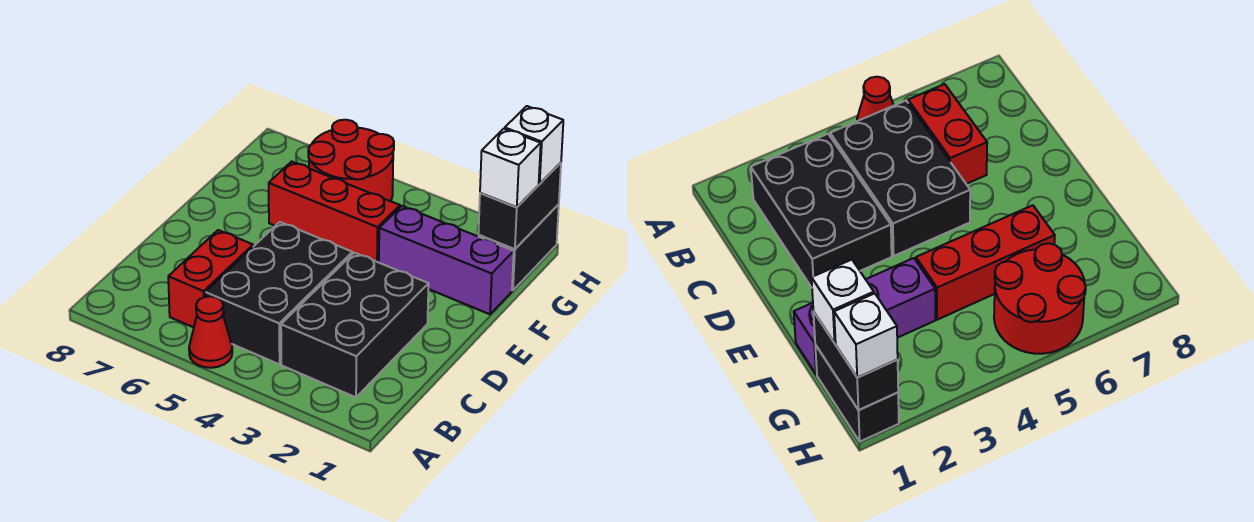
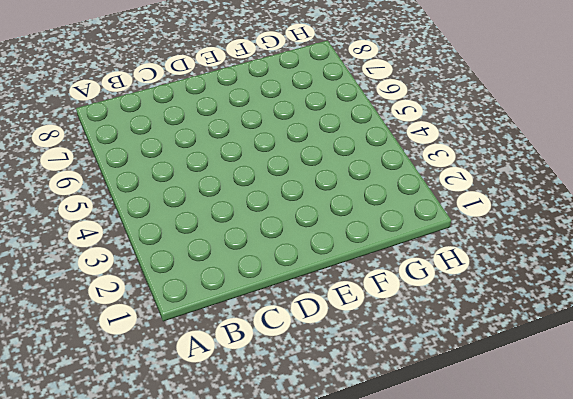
none -> red cone A5 level 1
none -> black brick B2:D3 level 1

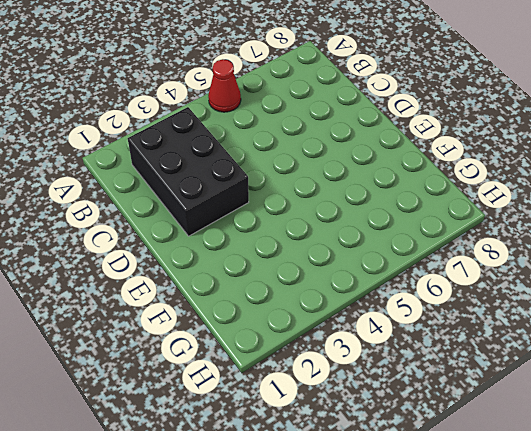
none -> black brick B4:D5 level 1
none -> red brick B6:C6 level 1

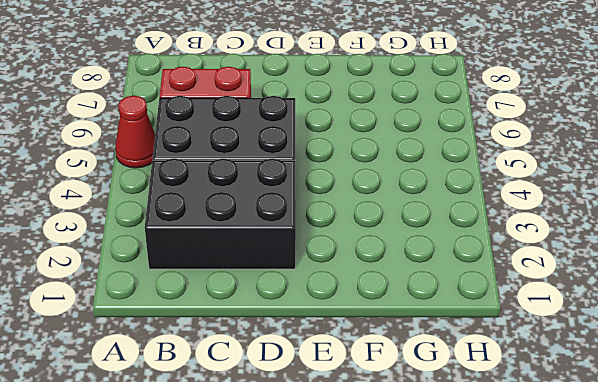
none -> purple brick F1:F3 level 1
none -> red brick F4:F6 level 1

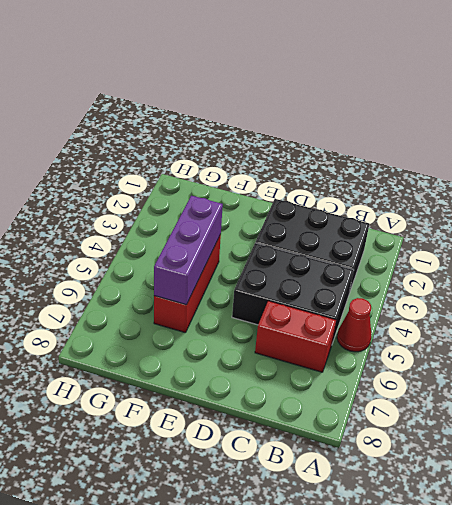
purple brick F4:F6 level 2 -> purple brick F1:F3 level 1
none -> black brick G1:H1 level 1
none -> red round brick G5:H6 level 1

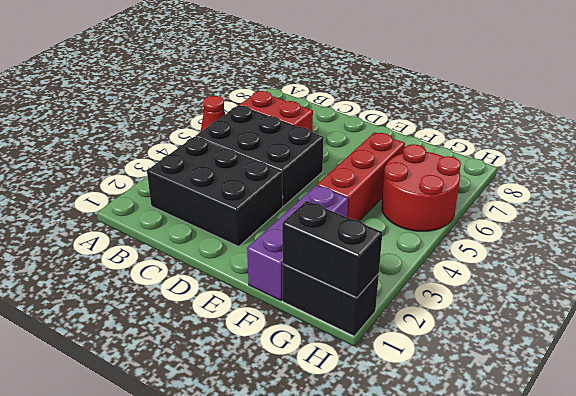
none -> white brick G1 level 3
none -> white brick H1 level 3

